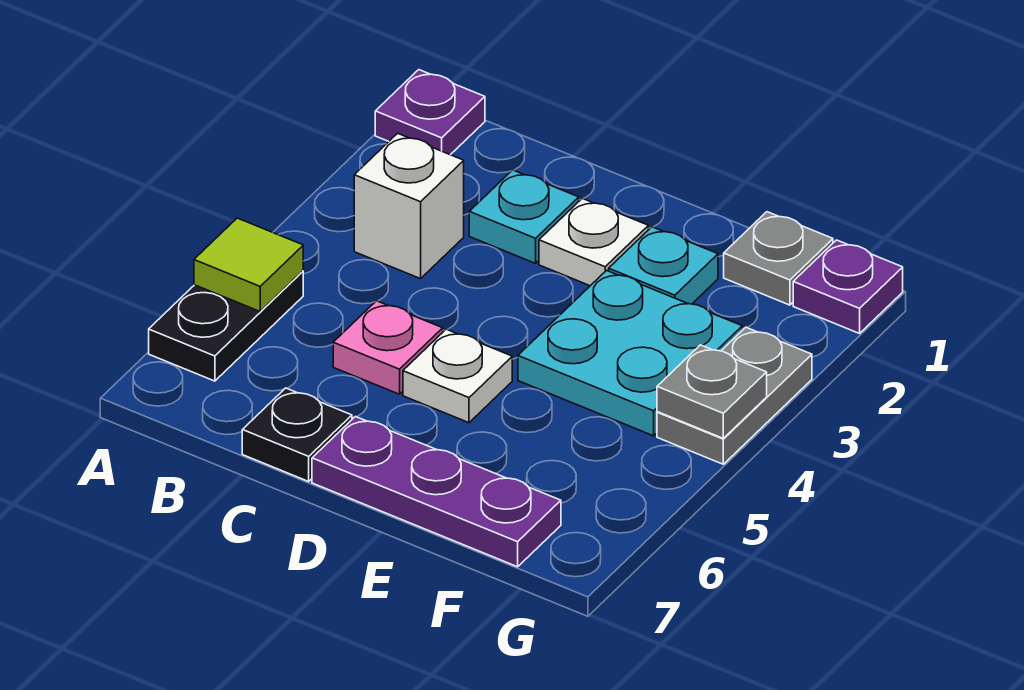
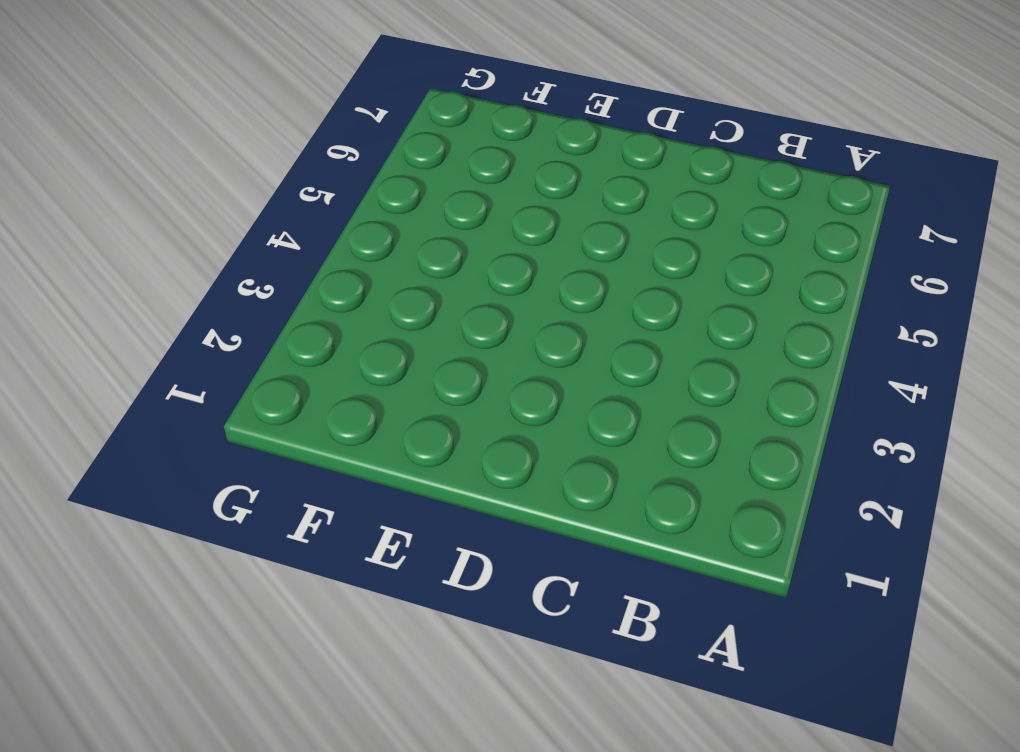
none -> purple plate A1 level 1
none -> black plate A5:A6 level 1
none -> white brick B3 level 1

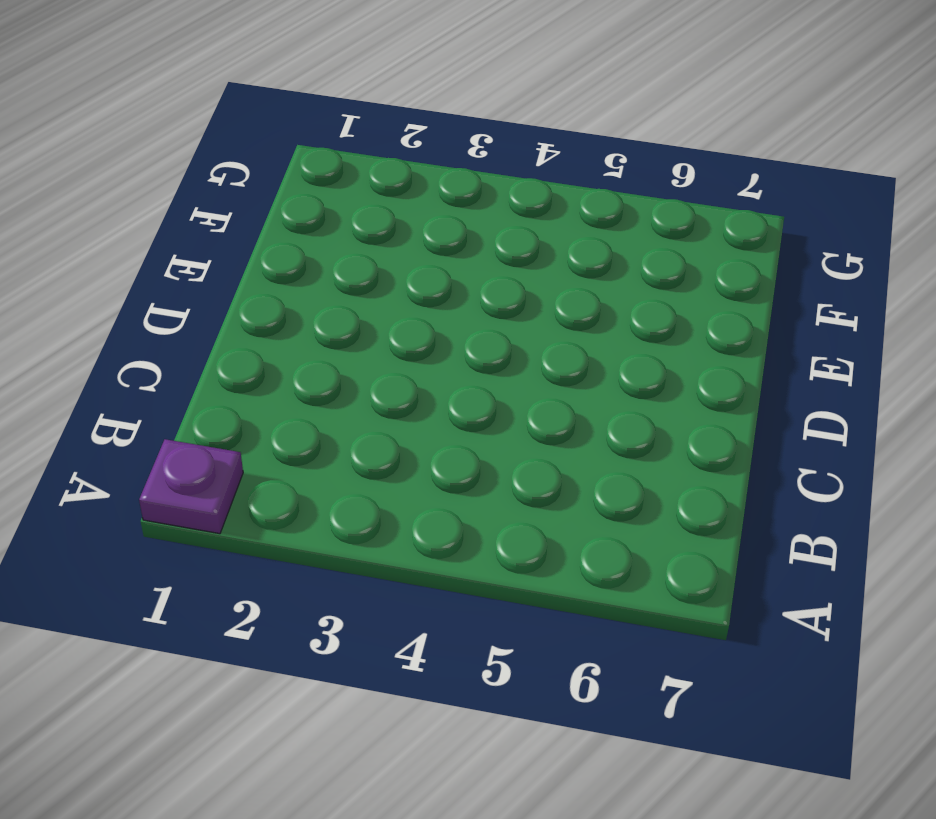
none -> black plate A5:A6 level 1
none -> white brick B3 level 1
none -> cyan plate C2 level 1

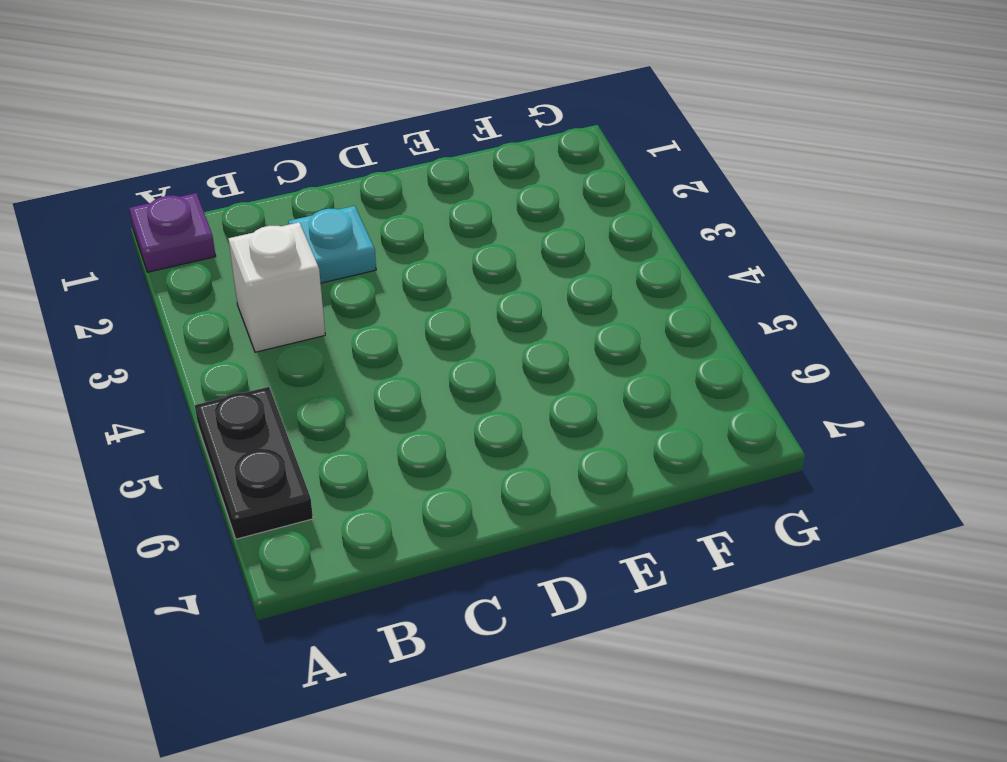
none -> pink plate C5 level 1
none -> black plate C7 level 1
none -> white plate D2 level 1

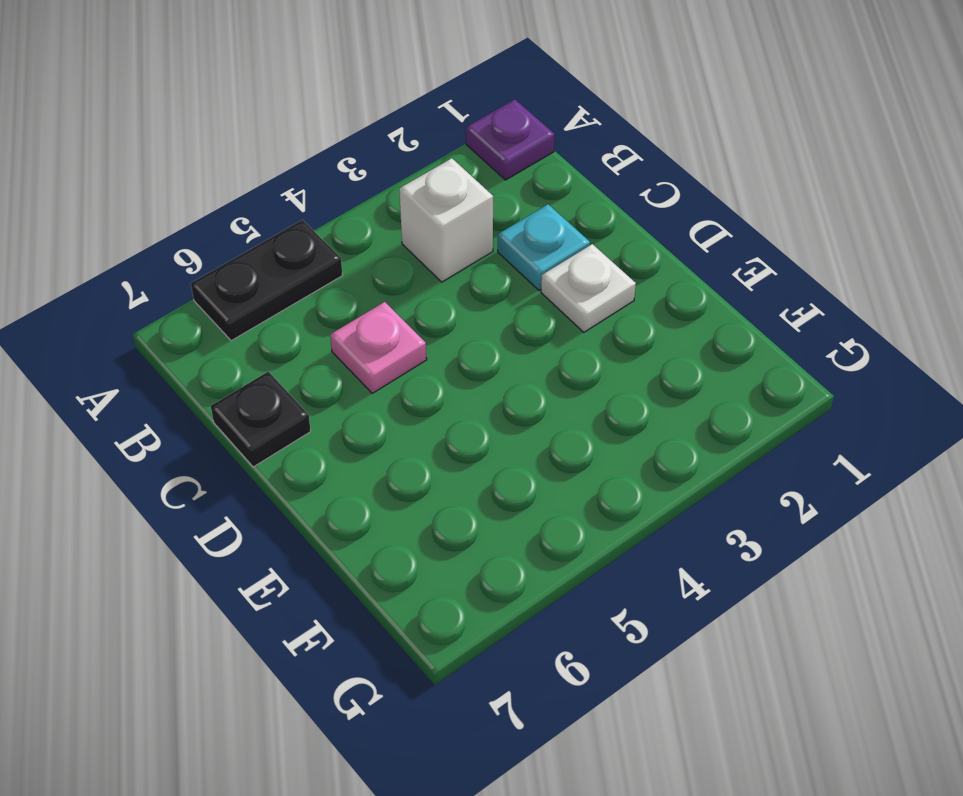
none -> white plate D5 level 1
none -> purple plate D7:F7 level 1
none -> cyan plate E2 level 1

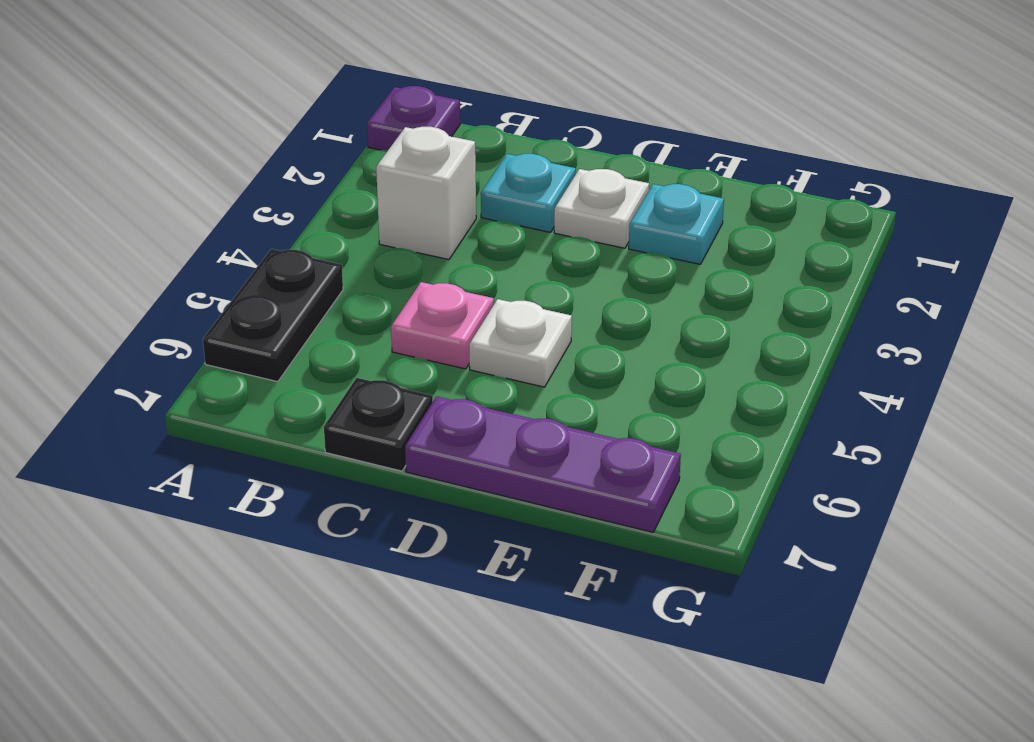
none -> cyan plate E3:F4 level 1
none -> grey plate F1 level 1
none -> purple plate G1 level 1

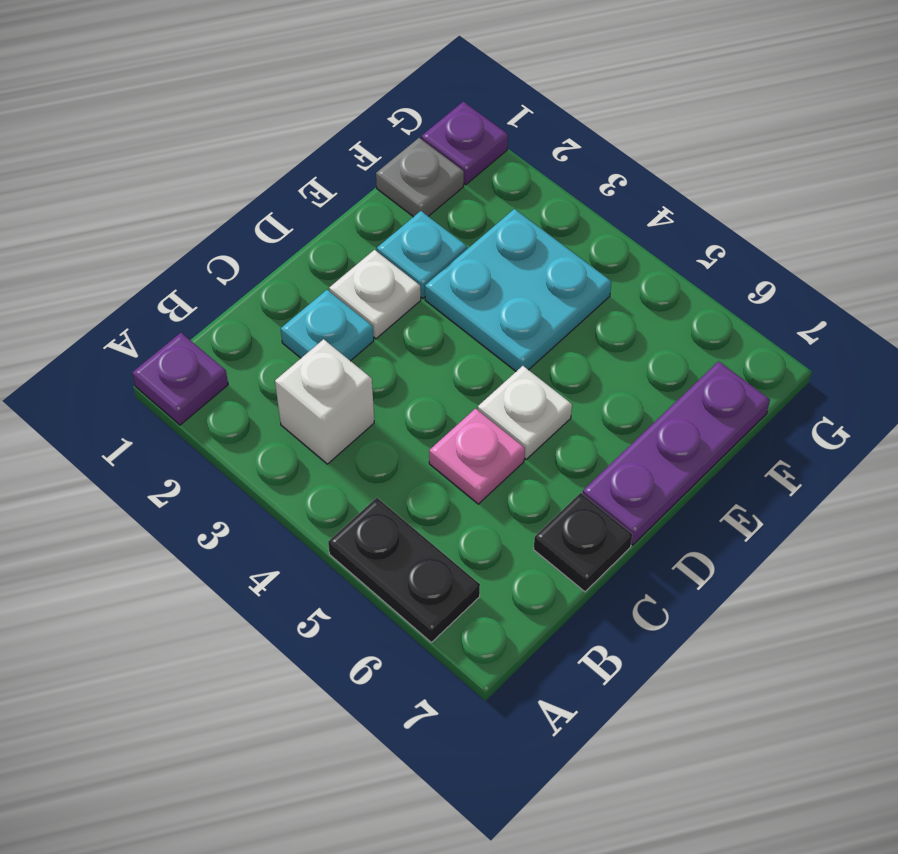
none -> grey plate G3:G4 level 1
none -> lime tile A5 level 2
none -> grey plate G4 level 2

